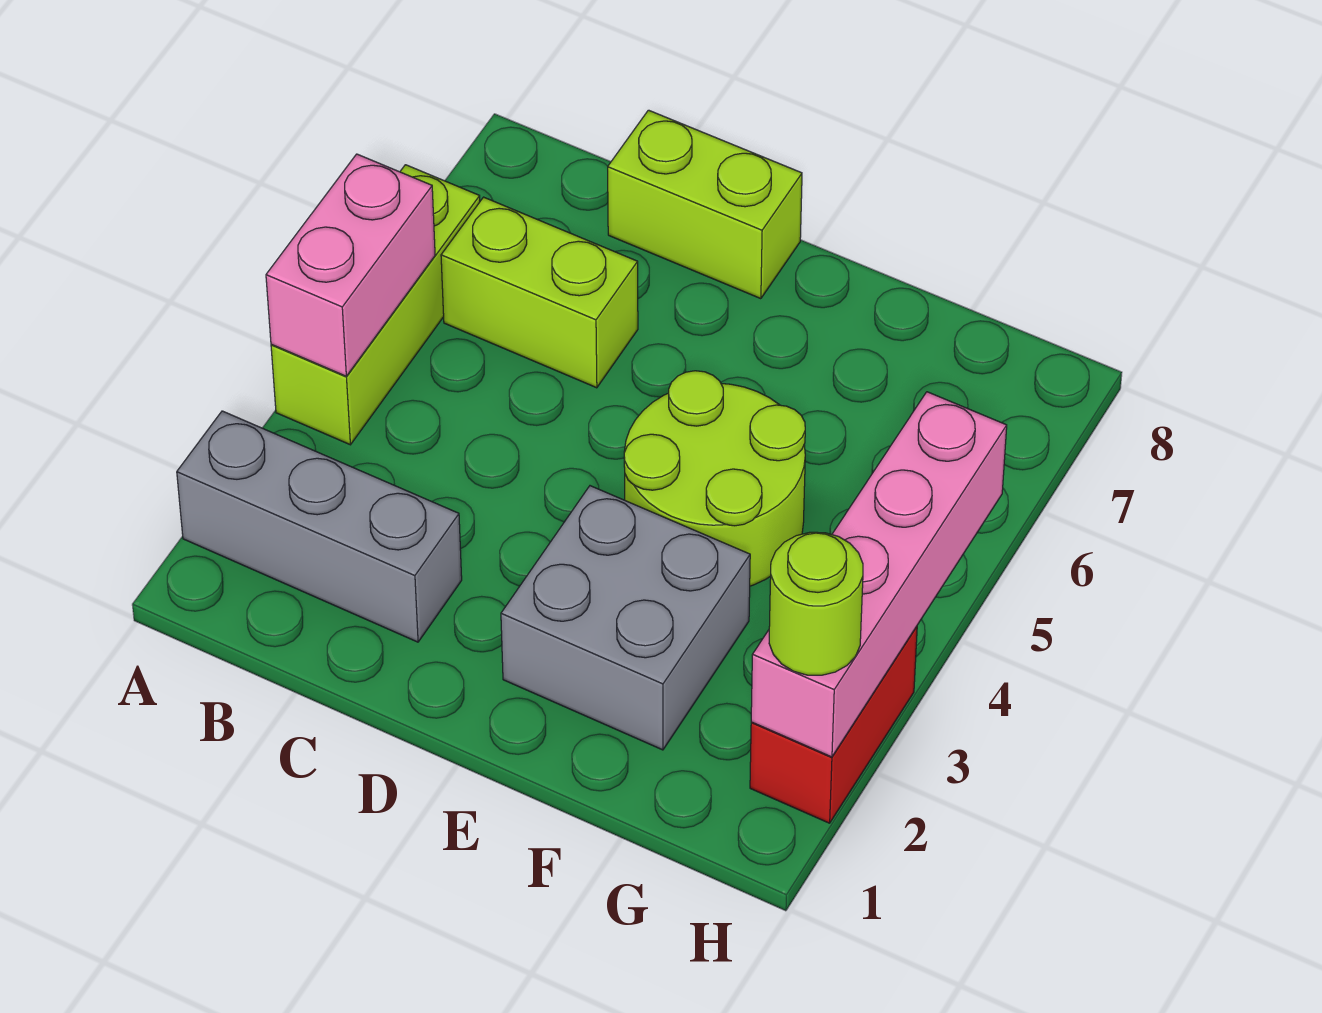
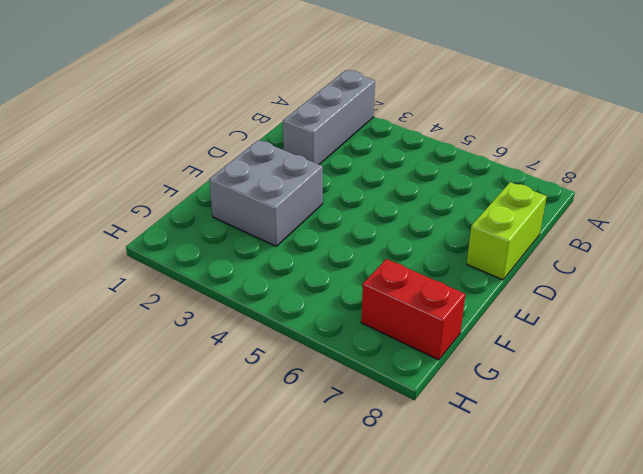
red brick G7:G8 level 1 -> red brick H2:H3 level 1
none -> lime brick A4:A6 level 1
none -> lime brick B6:C6 level 1

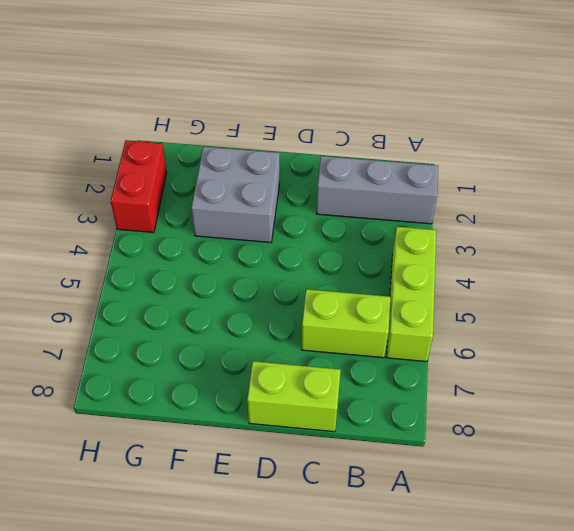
none -> lime round brick E4:F5 level 1
none -> pink brick A4:A5 level 2

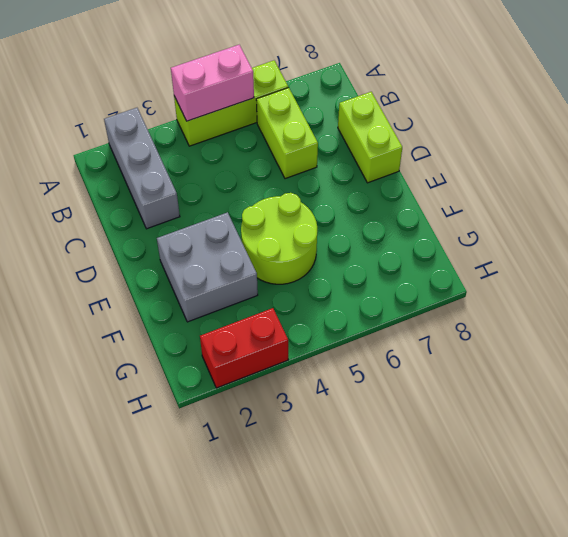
none -> pink brick H2:H5 level 2
none -> lime round brick H2 level 3

